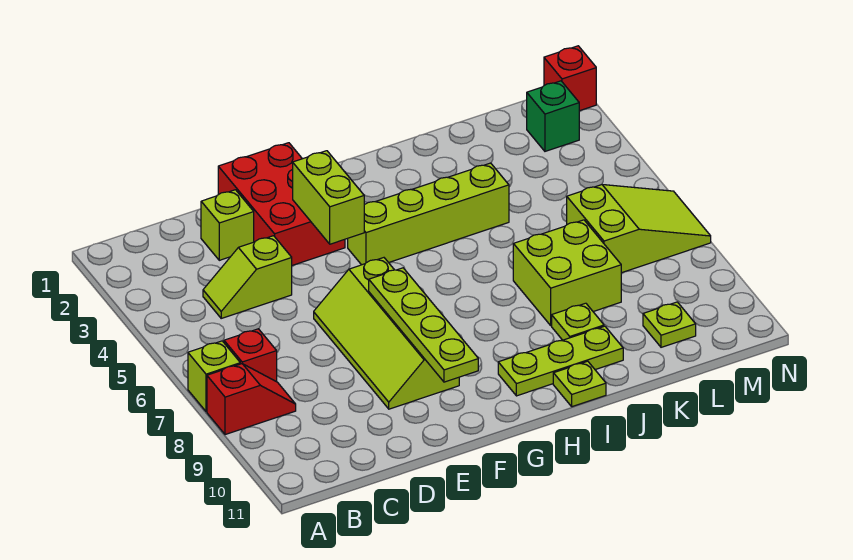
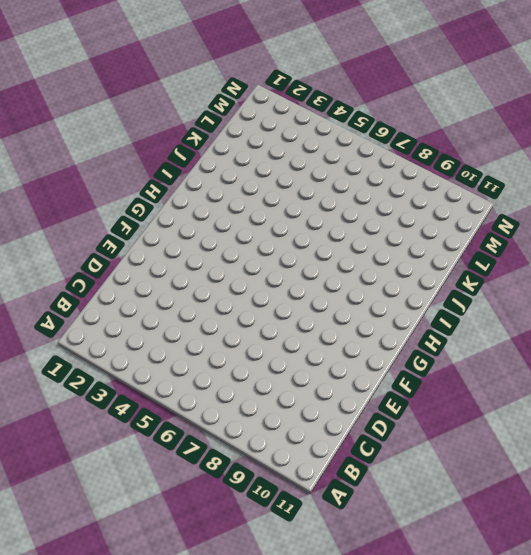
none -> lime brick A7 level 1
none -> red slope A8:B8 level 1 top A
none -> red brick B7 level 1

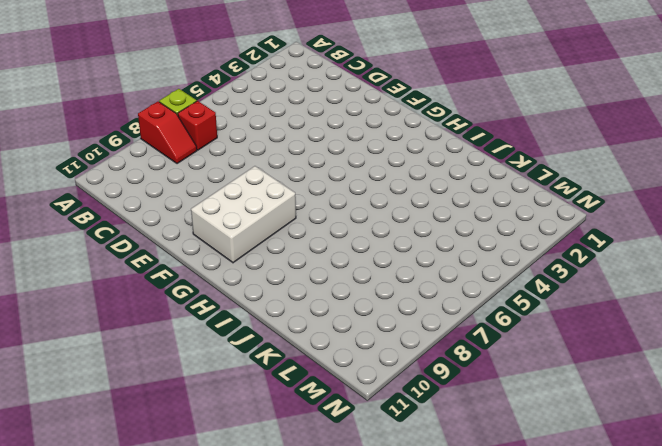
white brick F8:G10 level 1 -> lime slope E6:F9 level 1 top F
none -> lime slope C4:D4 level 1 top D
none -> lime brick D2 level 1
none -> red brick E1:F3 level 1

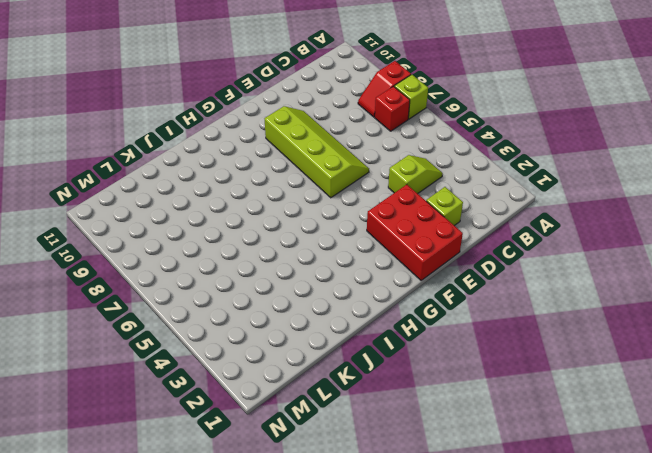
none -> lime brick G4:J4 level 1
none -> lime plate H10:J10 level 1
none -> lime plate I11 level 1

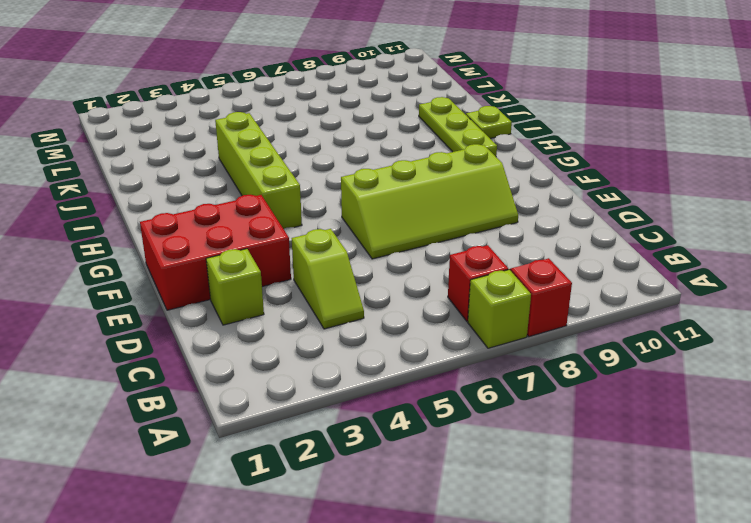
none -> lime brick J7:K8 level 1
none -> lime plate J9 level 1
none -> lime slope L6:N7 level 1 top L

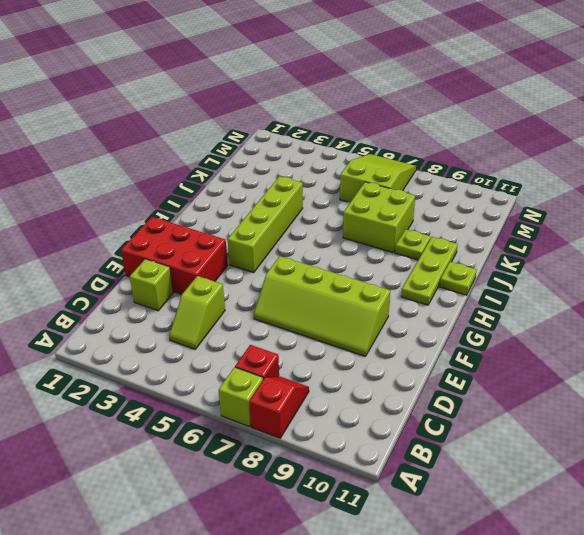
none -> lime plate L10 level 1
none -> green brick M2 level 1
none -> red brick N1 level 1

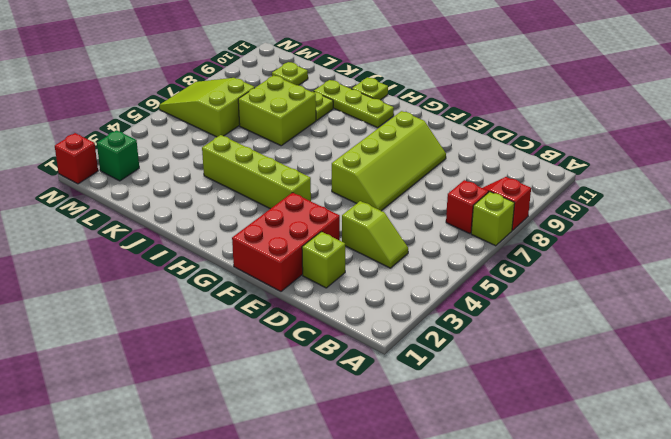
none -> lime brick F3:F4 level 2
none -> lime plate F7:F10 level 2

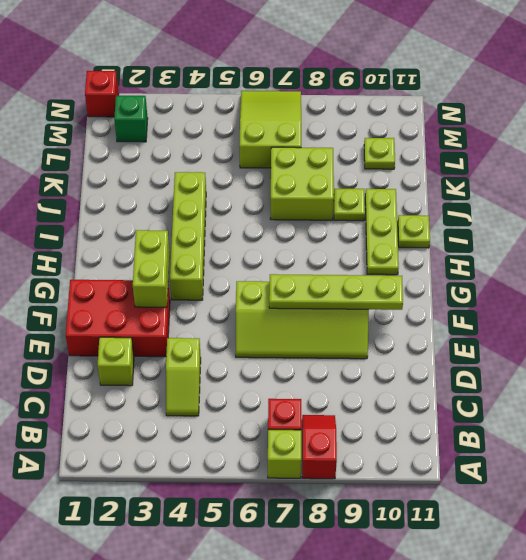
lime brick F3:G3 level 2 -> lime brick F3:F4 level 2

